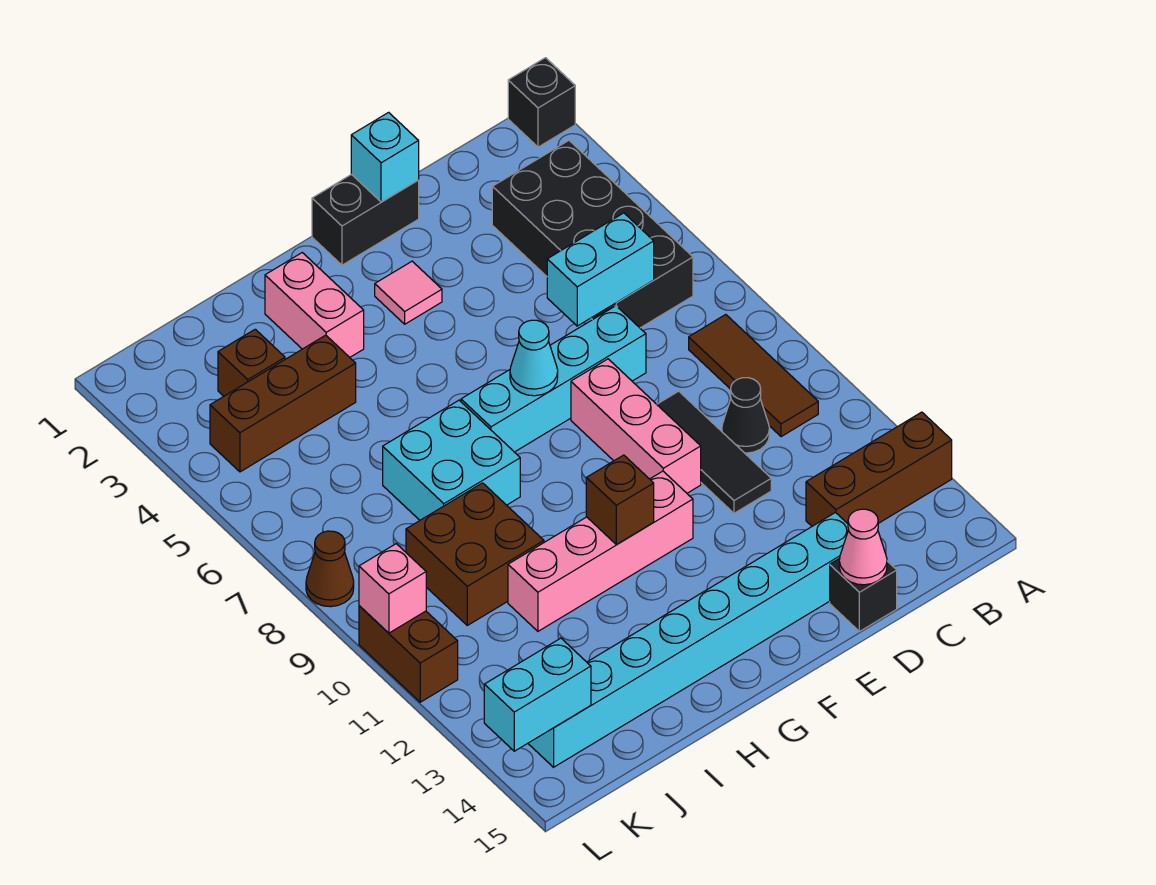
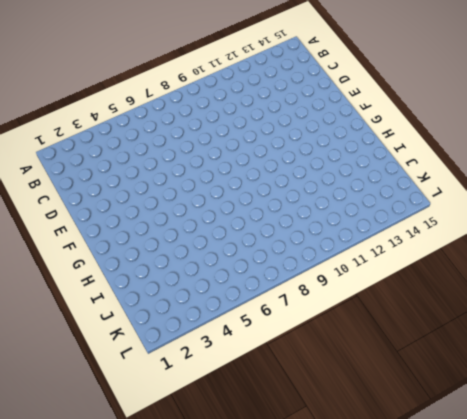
none -> black brick A1 level 1
none -> brown brick A13:C13 level 1
none -> black brick B3:C6 level 1

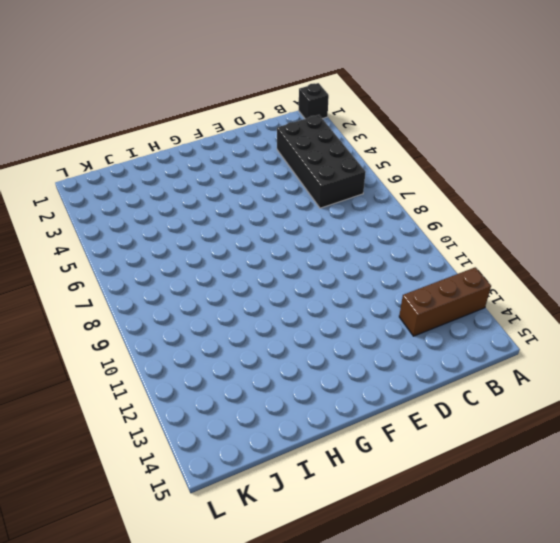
none -> brown tile B8:B10 level 1
none -> black cone C10 level 1
none -> cyan brick D7:G7 level 1

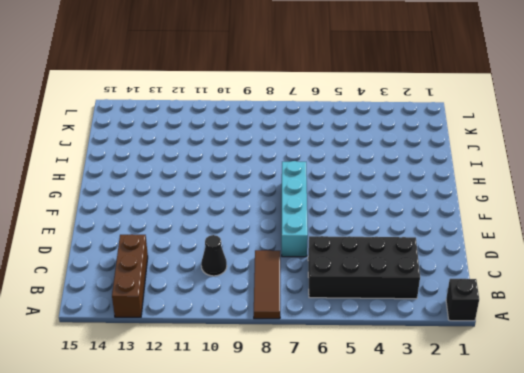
brown tile A8:C8 level 1 -> brown tile B8:B10 level 1
none -> black tile D9:D11 level 1
none -> cyan brick D14:K14 level 1
none -> black brick D15 level 1

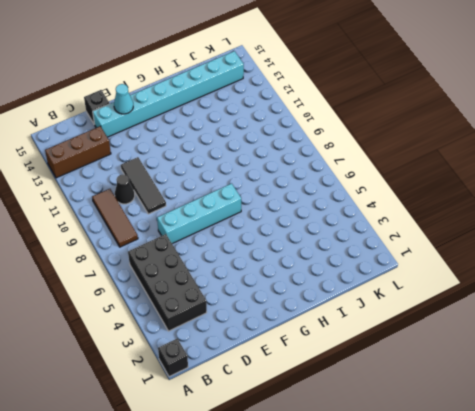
cyan cone E14 level 2 -> cyan cone F7 level 2
none -> black brick E1:F1 level 1
none -> pink brick E8:E10 level 1
none -> pink tile F3 level 1

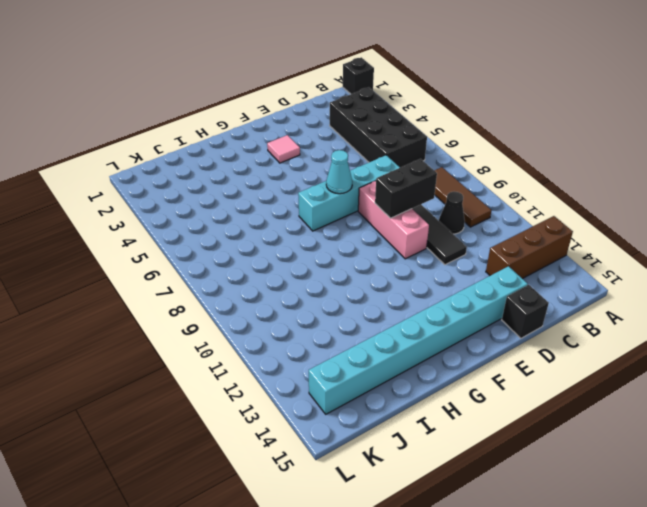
black brick D9:E9 level 2 -> black brick E1:F1 level 1
none -> pink brick F11:I11 level 1
none -> pink brick H2:H3 level 1
none -> cyan brick H7:I8 level 1

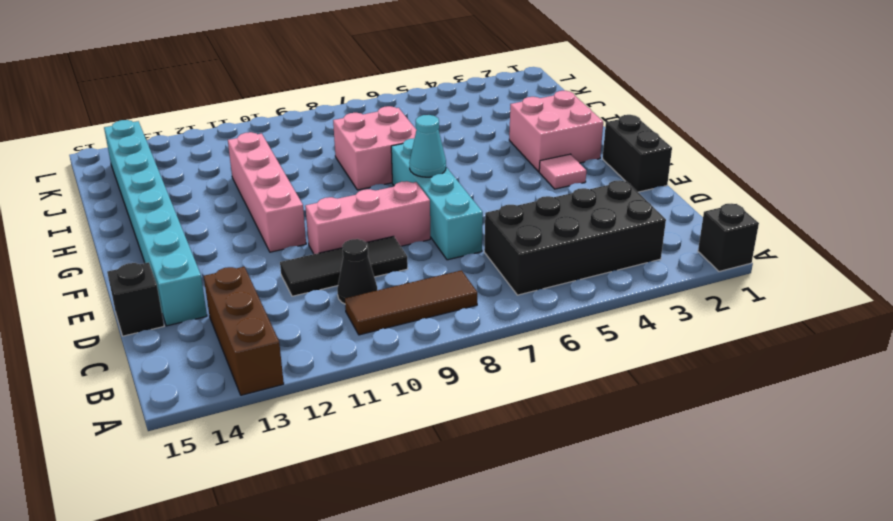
pink brick G2:H3 level 1 -> pink brick H2:H3 level 1
pink brick H7:I8 level 1 -> cyan brick H7:I8 level 1
none -> brown brick I4:K4 level 1
none -> brown brick I9:J10 level 1
none -> brown brick J3 level 1

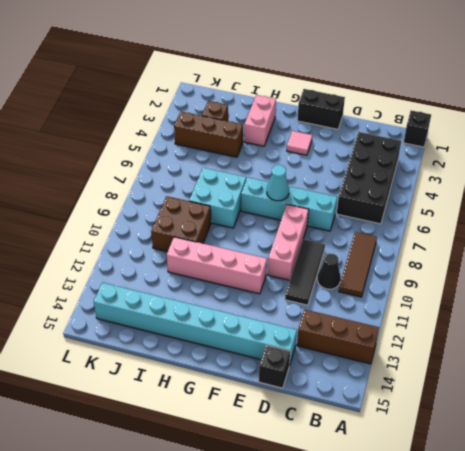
none -> brown cone L8 level 1
none -> brown brick L10:L11 level 1
none -> cyan brick C6:D6 level 2

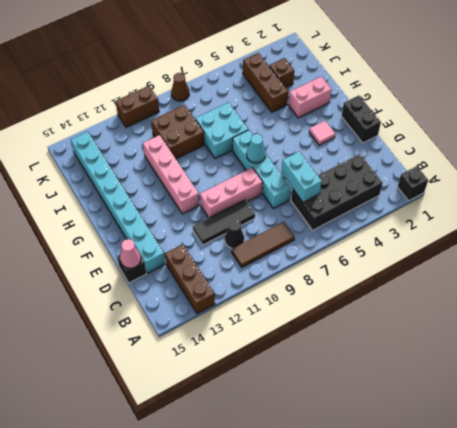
none -> cyan brick E1 level 2
none -> brown brick G11 level 2
none -> cyan brick K14:L14 level 2

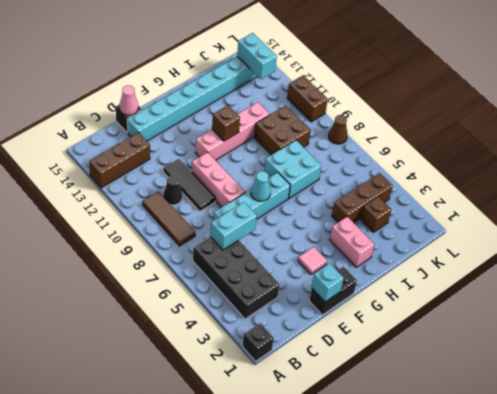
cyan brick K13:K14 level 2 -> cyan brick K14:L14 level 2
none -> pink brick L10 level 2

